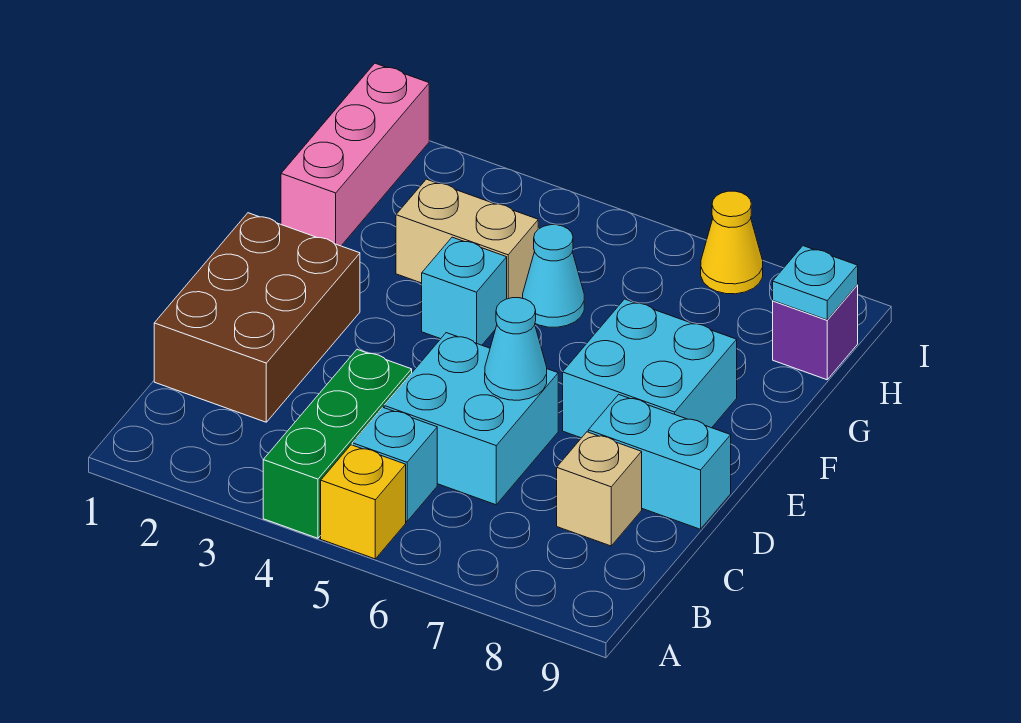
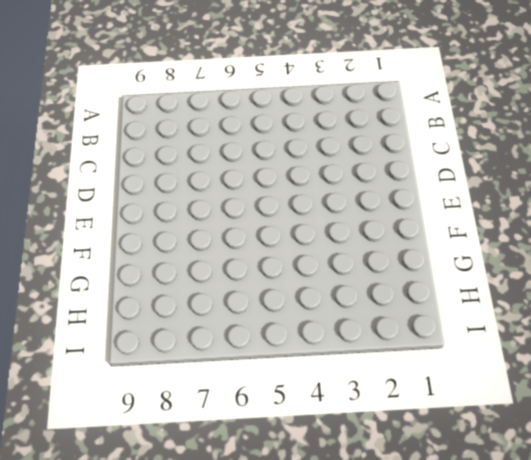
none -> green brick A4:C4 level 1
none -> yellow brick A5 level 1
none -> cyan brick B5 level 1

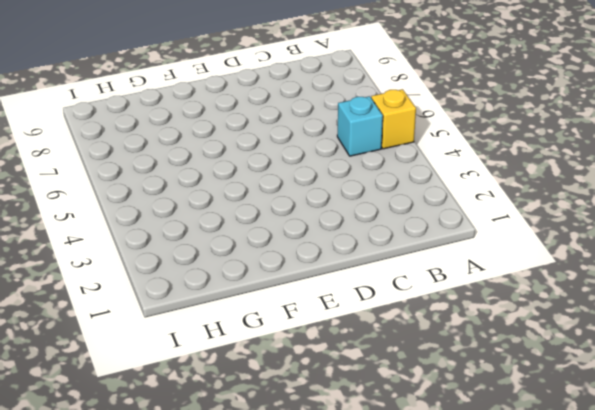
none -> green brick A4:C4 level 1
none -> brown brick C1:E2 level 1
none -> cyan brick C5:D6 level 1

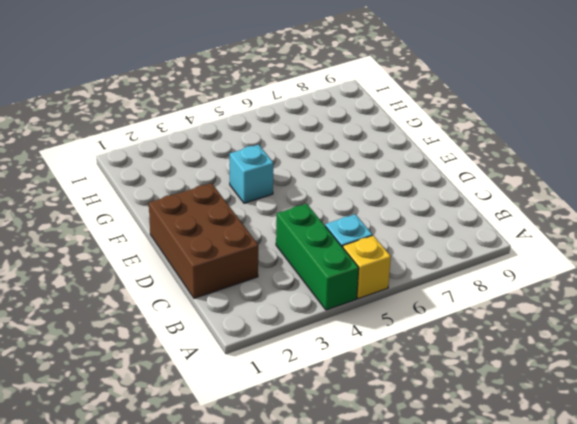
none -> cyan brick C5:D6 level 1
none -> tan brick C8 level 1
none -> cyan brick D8:D9 level 1

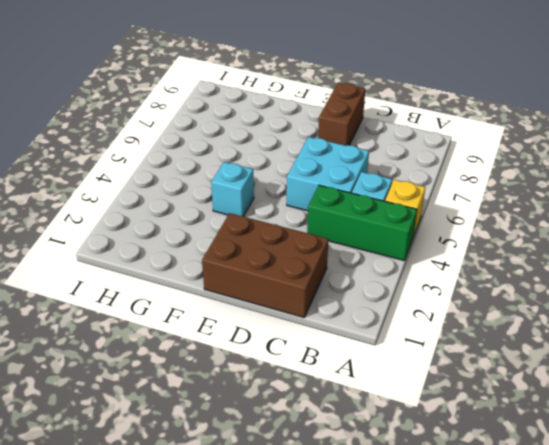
brown brick D8:D9 level 1 -> cyan brick D8:D9 level 1
none -> tan brick C8 level 1
none -> cyan brick E7:F8 level 1
none -> pink brick G1:I1 level 1

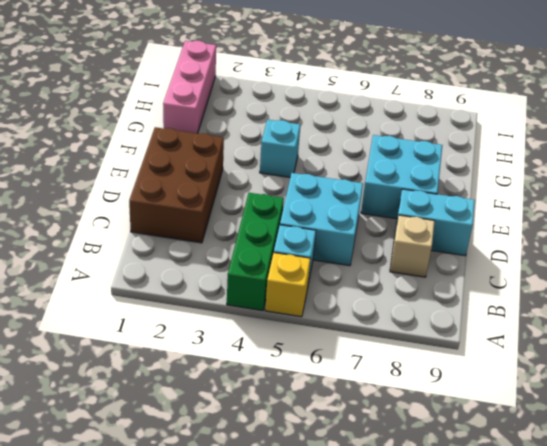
none -> tan brick G3:G4 level 1
none -> cyan cone G5 level 1
none -> purple brick H9 level 1

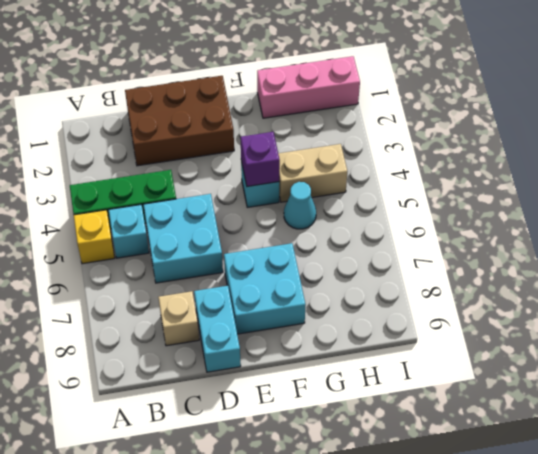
purple brick F4 level 2 -> purple brick H9 level 1
tan brick G4:H4 level 1 -> tan brick G3:G4 level 1
none -> yellow cone I7 level 1
none -> cyan cone D6 level 2
none -> cyan plate H9 level 2

